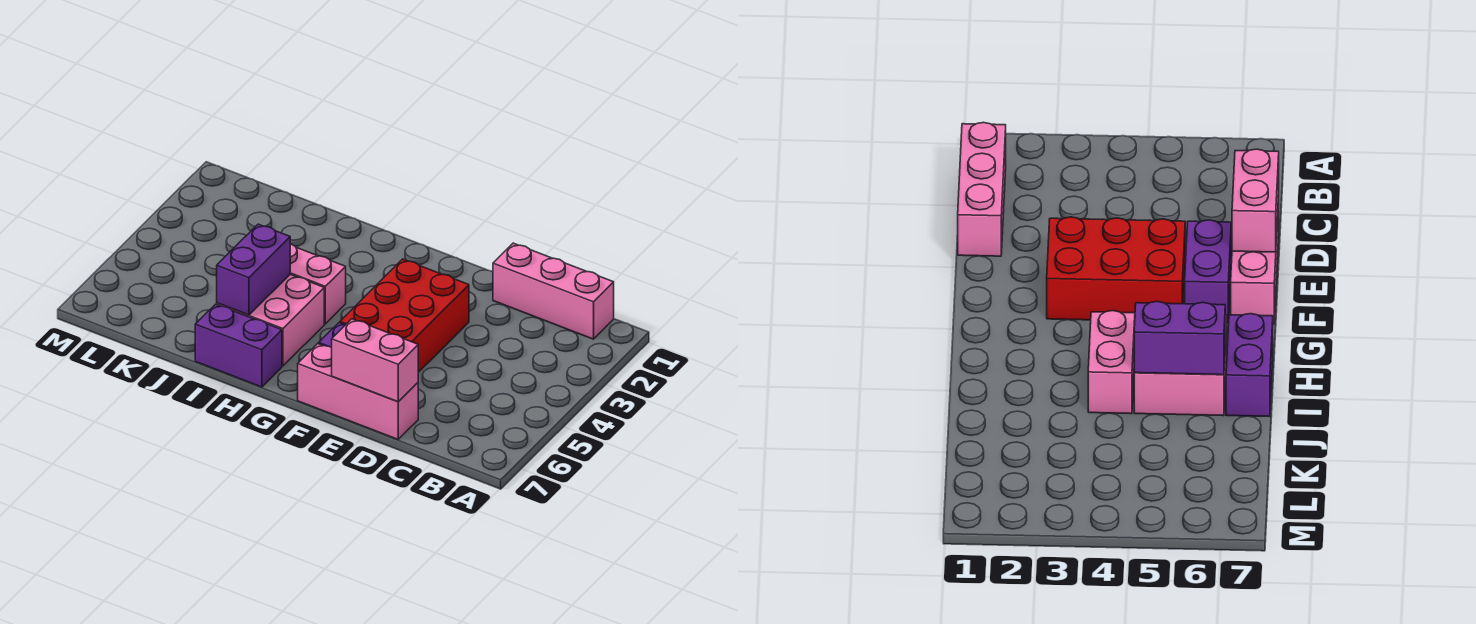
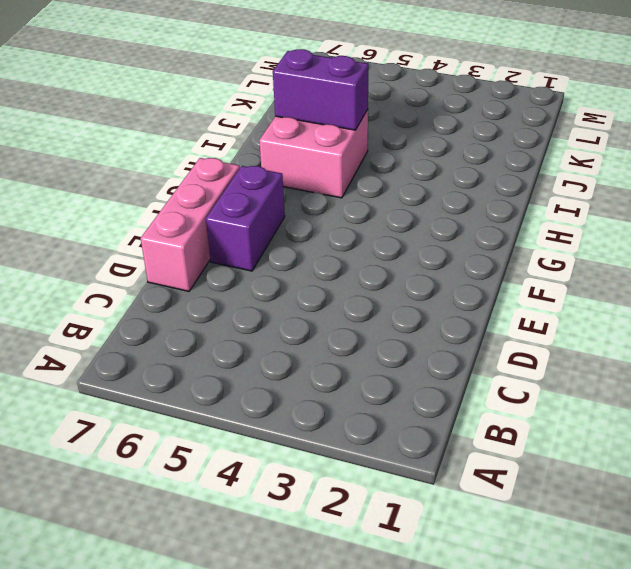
none -> pink brick B1:D1 level 1
none -> red brick E3:F5 level 1

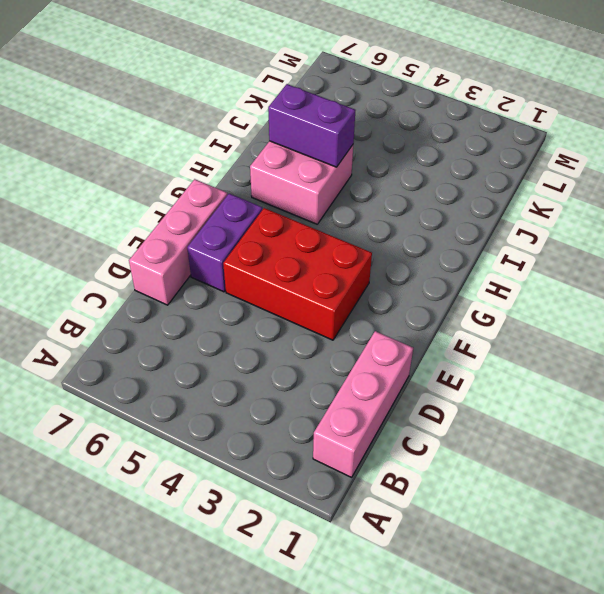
none -> pink brick H4:I4 level 1
none -> purple brick H7:I7 level 1

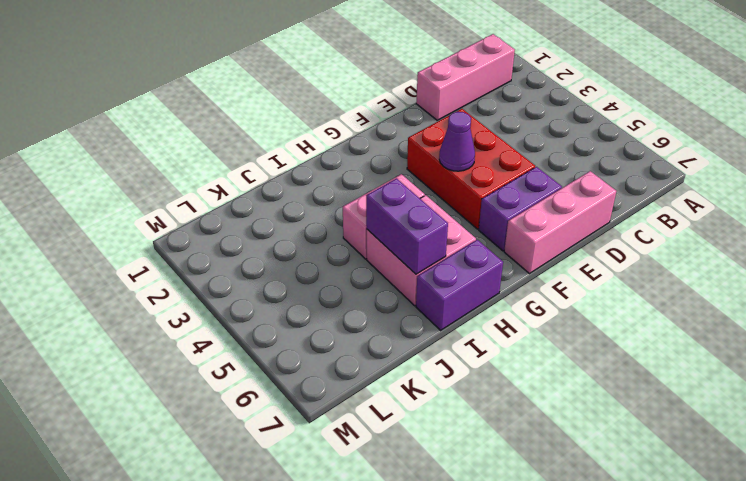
purple cone F4 level 2 -> none
none -> pink brick D7:E7 level 2

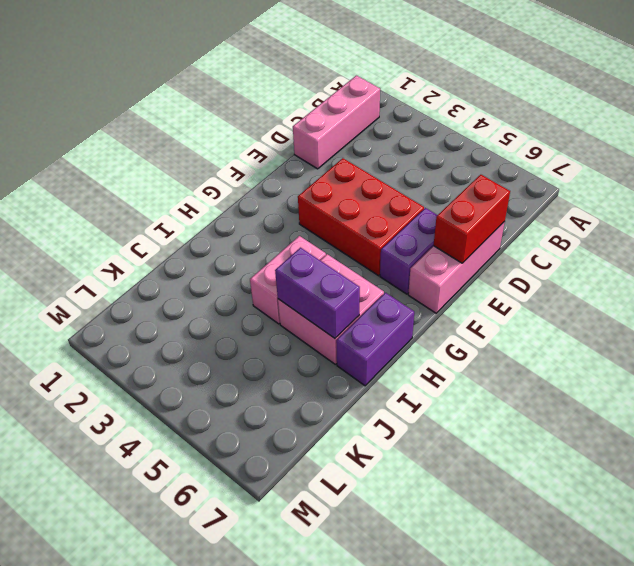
red brick D7:E7 level 2 -> pink brick D7:E7 level 2

